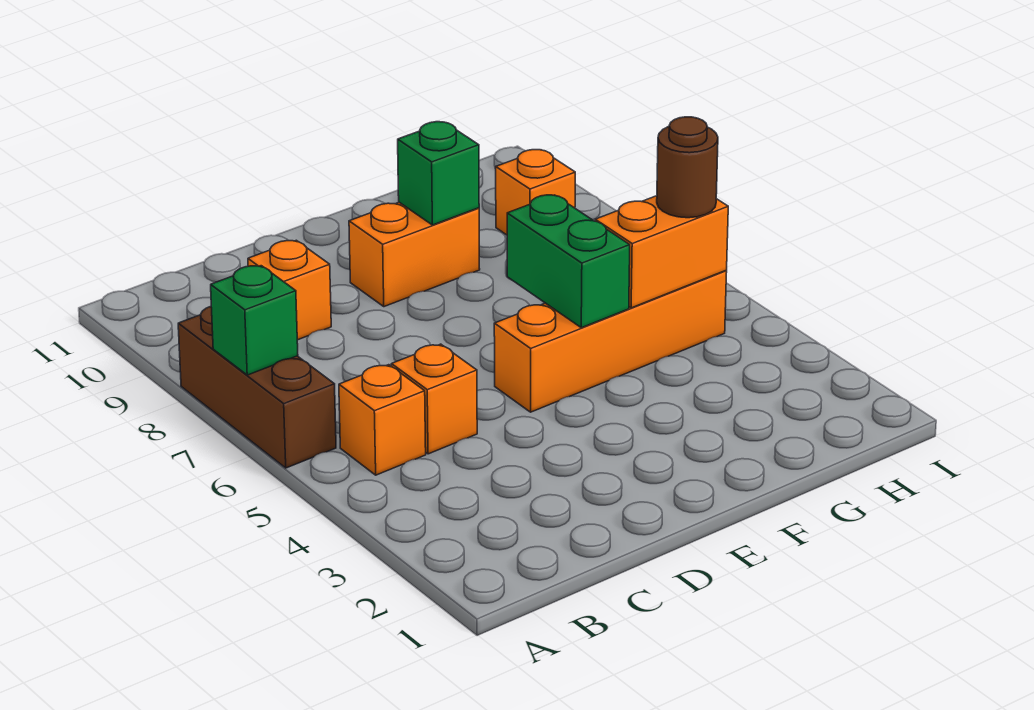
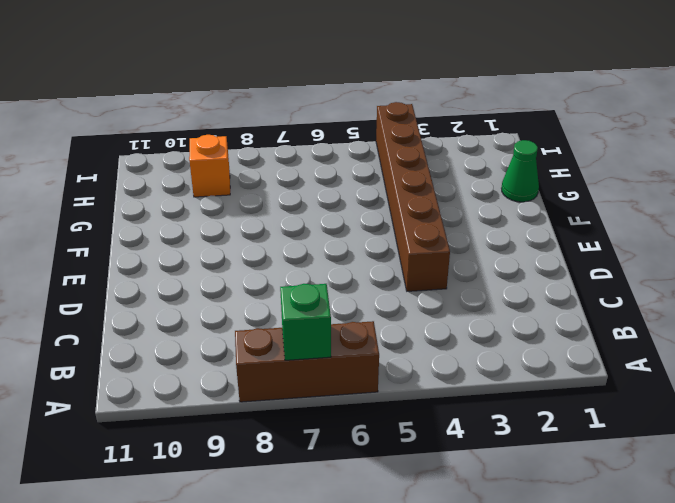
brown brick D4:I4 level 1 -> none
green cone G1 level 1 -> none
none -> orange brick B5 level 1
none -> orange brick C5 level 1
none -> orange brick C9 level 1

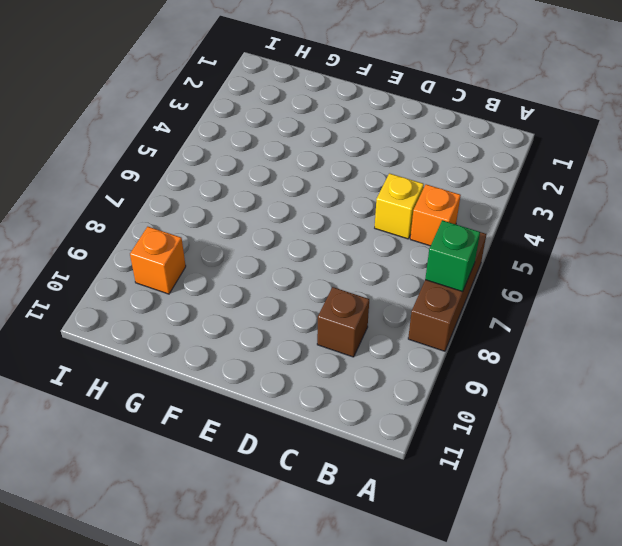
yellow brick C5 level 1 -> orange brick C5 level 1
brown brick C9 level 1 -> orange brick C9 level 1
none -> orange brick E5:H5 level 1
none -> orange brick E9:F9 level 1
none -> green brick F5:F6 level 2

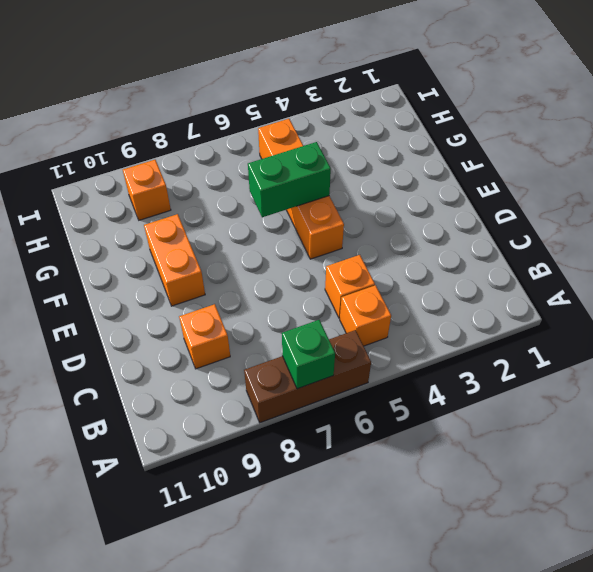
none -> green brick F9 level 2
none -> orange brick G5:H5 level 2
none -> brown round brick H5 level 3

